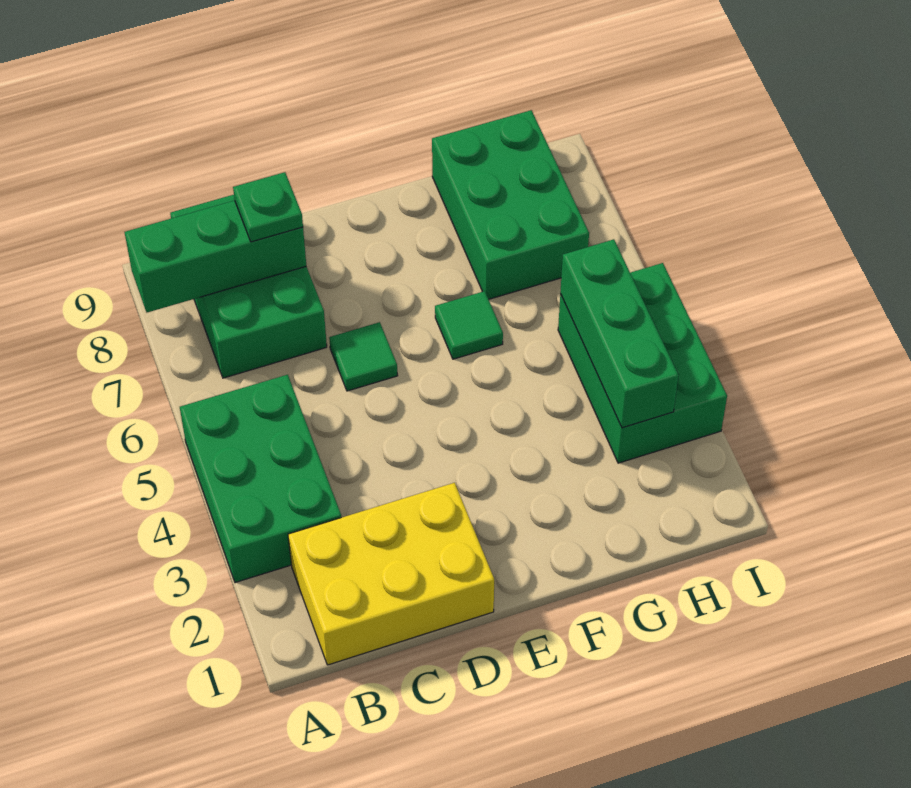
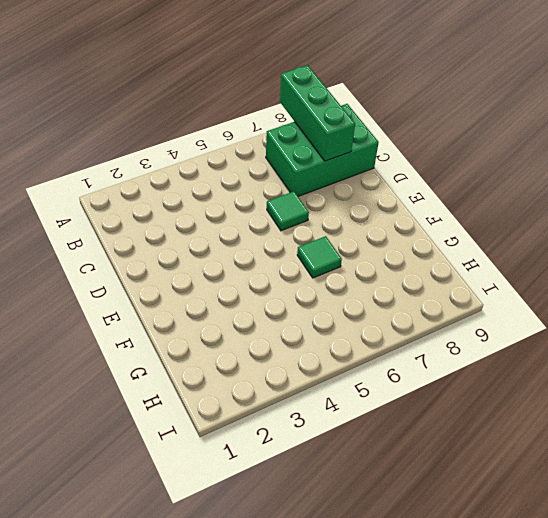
none -> green brick A3:B5 level 1
none -> yellow brick B1:D2 level 1

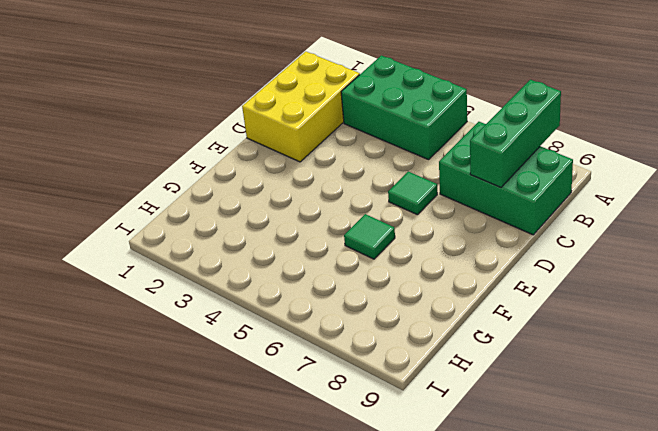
none -> green brick G7:H9 level 1
none -> green brick H3:I5 level 1

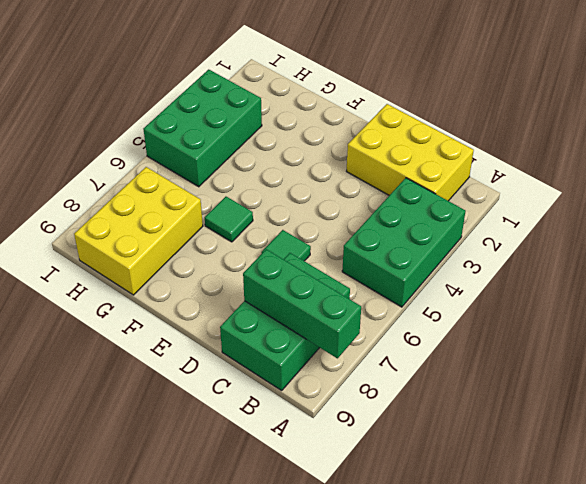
yellow brick G7:H9 level 1 -> green brick G7:H9 level 1
none -> green brick H3:H5 level 2
none -> green plate C8 level 3

